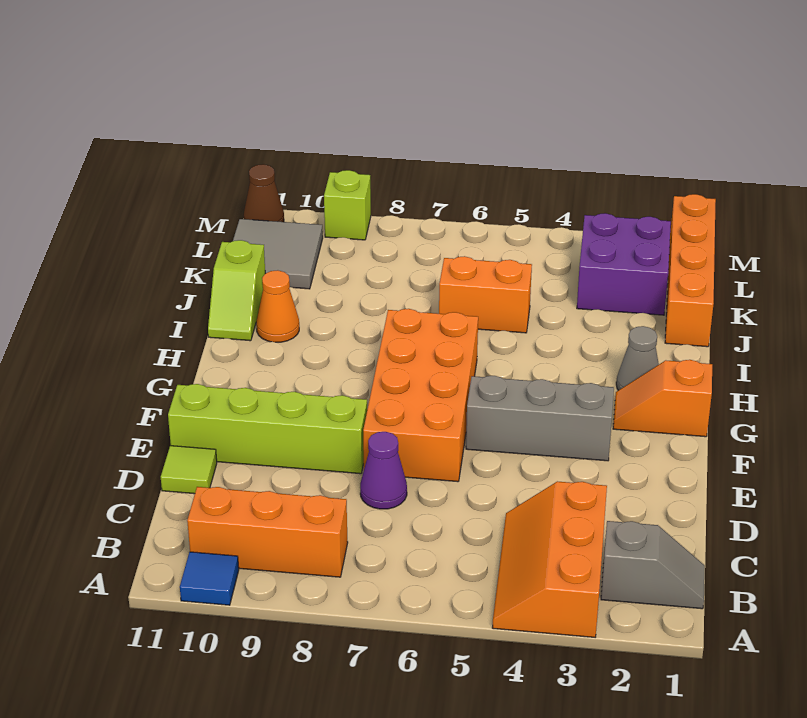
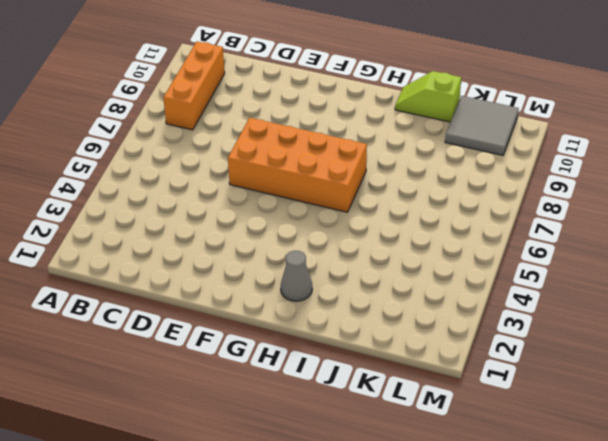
none -> orange slope A3:C4 level 1 top 3
none -> blue tile A10 level 1
none -> grey slope B1:B2 level 1 top 2

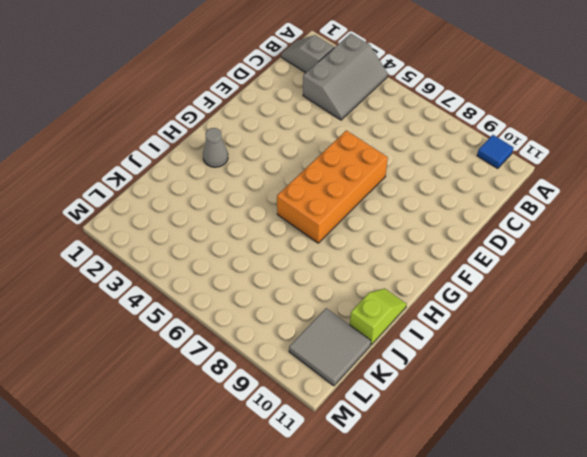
grey slope A3:C4 level 1 top 3 -> orange slope A3:C4 level 1 top 3
none -> orange brick B8:B10 level 1
none -> purple cone D7 level 1
none -> lime tile D11 level 1

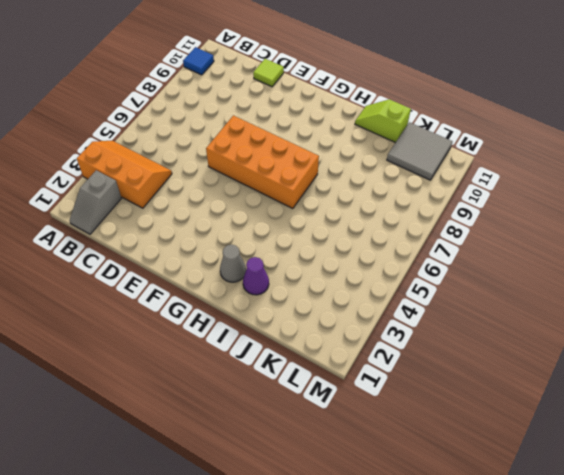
purple cone I2 level 1 -> purple cone D7 level 1
none -> orange brick B8:B10 level 1
none -> lime brick E8:E11 level 1
none -> grey brick F3:F5 level 1

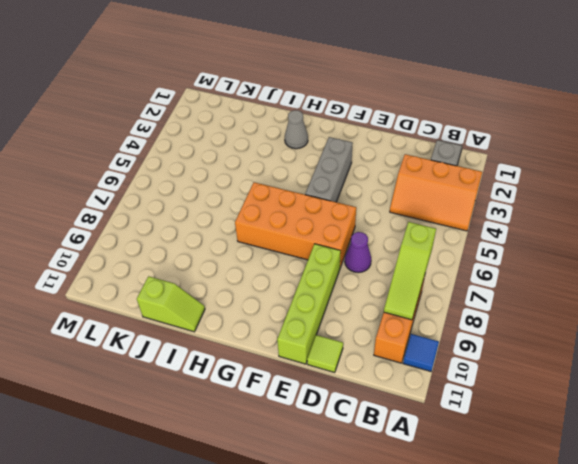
lime slope B7:B9 level 2 top 7 -> none
none -> orange slope G1:G2 level 1 top 1
none -> orange cone I10 level 1
none -> orange brick J1:M1 level 1

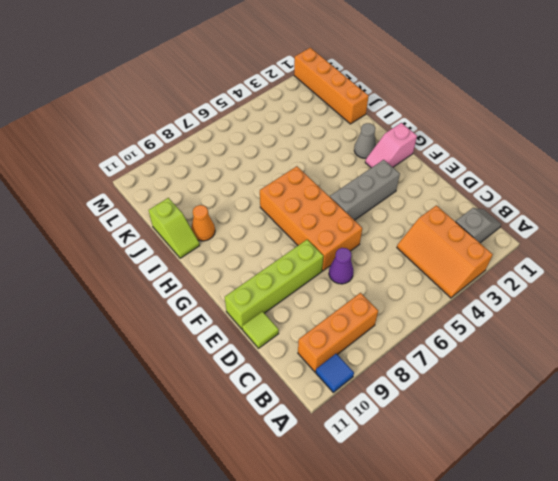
pink slope G1:G2 level 1 top 1 -> orange slope G1:G2 level 1 top 1
none -> orange brick J5:J6 level 1
none -> purple brick K2:L3 level 1
none -> grey tile K10:L11 level 1

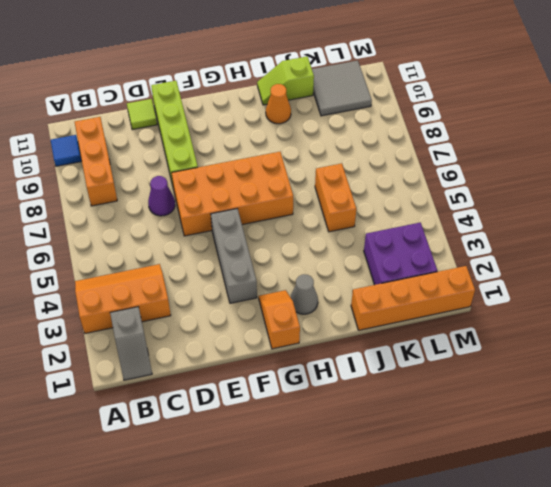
none -> lime brick M9 level 1
none -> brown cone M11 level 1

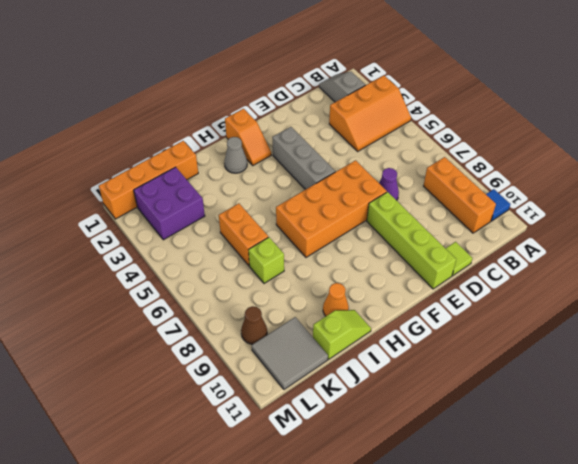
lime brick J7 level 1 -> lime brick M9 level 1
brown cone L9 level 1 -> brown cone M11 level 1

